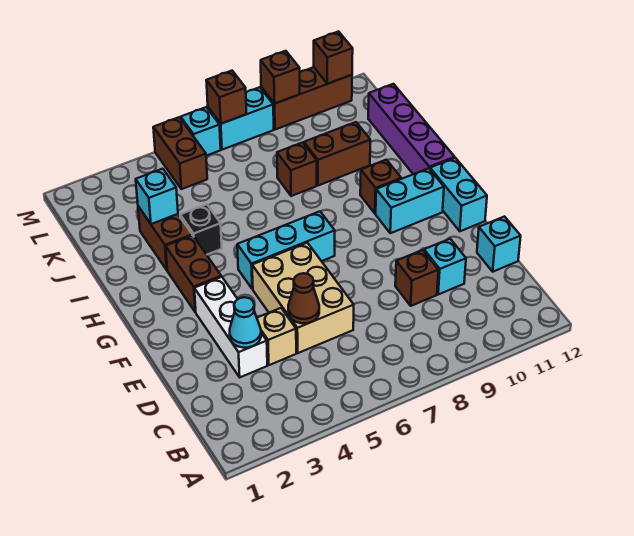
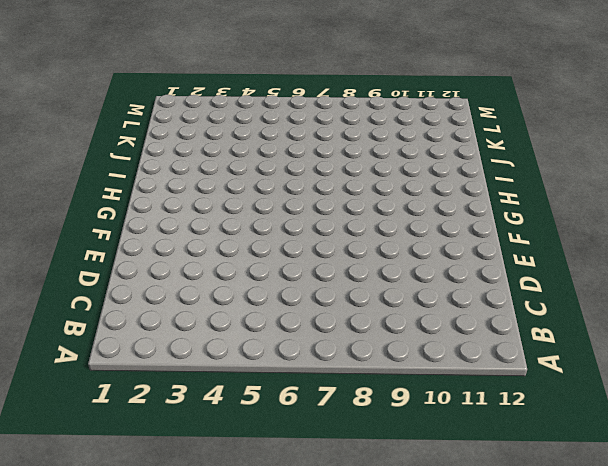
none -> white brick D3:F3 level 1
none -> tan brick D4 level 1
none -> tan brick D5:F6 level 1

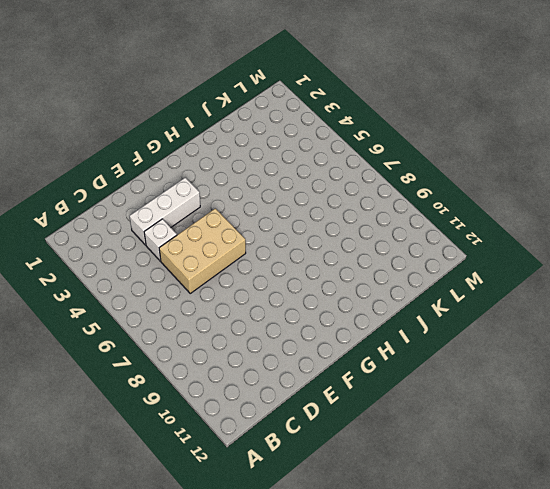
white brick D4 level 1 -> tan brick D4 level 1
none -> brown brick D9 level 1
none -> cyan brick D10 level 1
none -> cyan brick D12 level 1

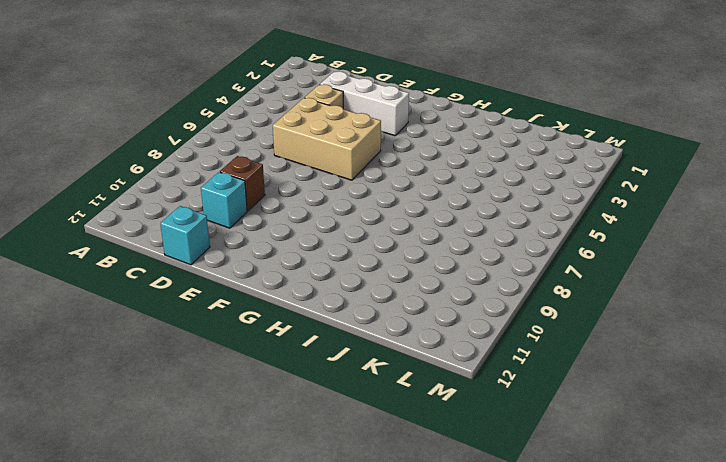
none -> cyan brick F12:G12 level 1
none -> brown brick G3:H3 level 1
none -> cyan brick G5:G7 level 1

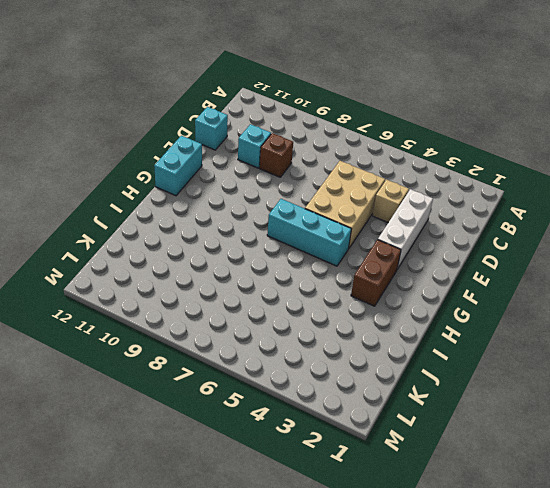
none -> cyan brick G10:G11 level 1
none -> brown brick H10 level 1
none -> purple brick H12:K12 level 1

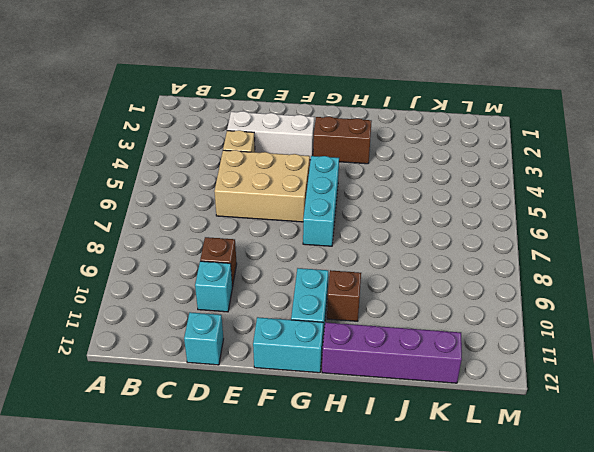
none -> brown brick I3:J3 level 1
none -> black brick I4 level 1
none -> brown brick J8 level 1

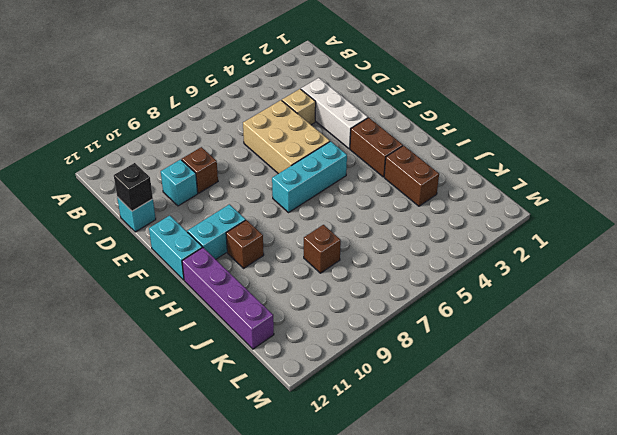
black brick D12 level 2 -> black brick I4 level 1
none -> brown brick J9:J10 level 1
none -> brown brick L5:M5 level 1
none -> cyan brick M6 level 1

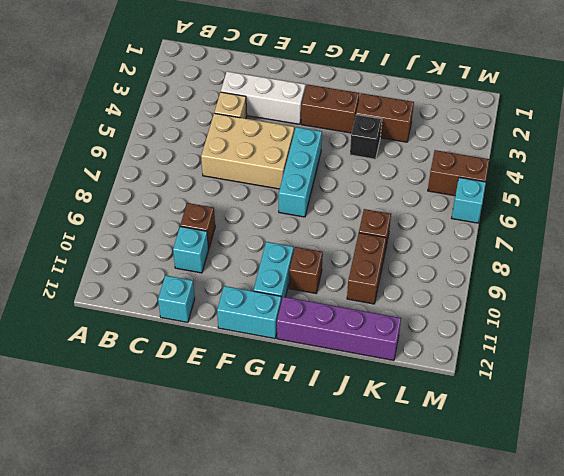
none -> cyan brick M7:M8 level 1
none -> brown brick M9:M11 level 1
none -> cyan cone D3 level 2

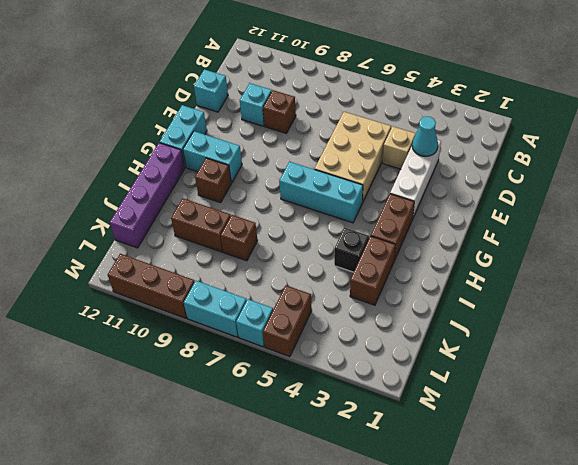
none -> brown cone D5 level 2
none -> cyan brick J3 level 2
none -> brown brick M7 level 2

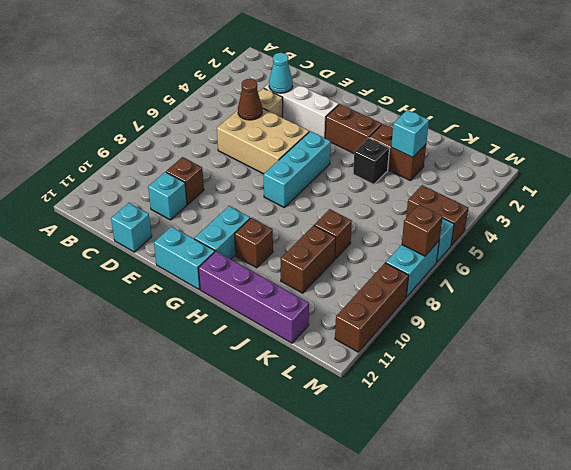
none -> brown brick M9 level 2
none -> brown brick M11 level 2

